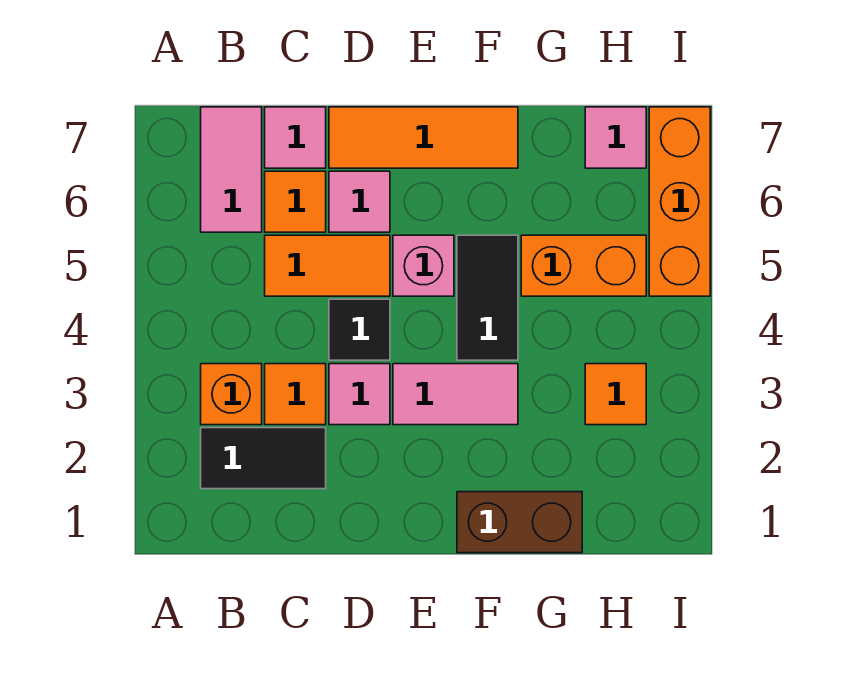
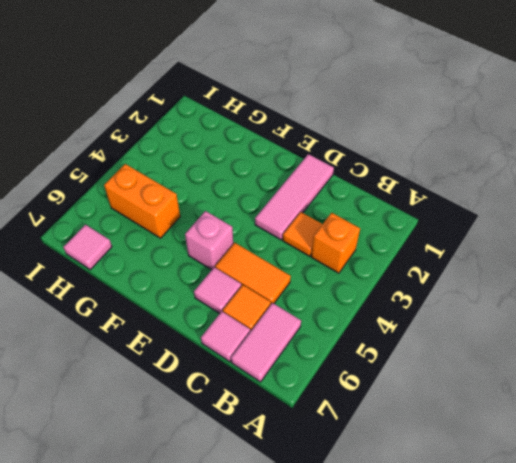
pink tile D1:D3 level 1 -> pink tile D3 level 1
none -> black tile B2:C2 level 1
none -> black tile D4 level 1
none -> orange tile D7:F7 level 1

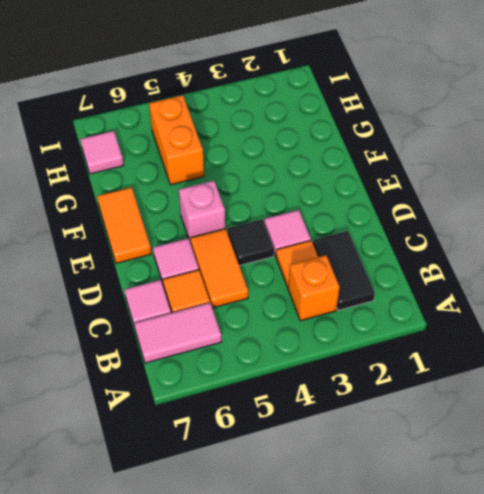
orange tile E7:F7 level 1 -> orange tile D7:F7 level 1
none -> pink tile E3:F3 level 1
none -> brown brick F1:G1 level 1
none -> black tile F4:F5 level 1

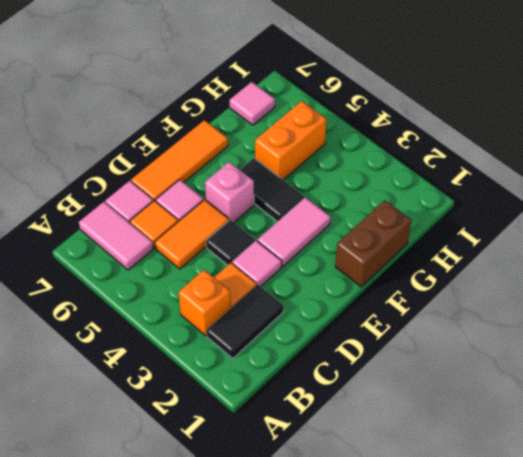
none -> orange tile H3 level 1
none -> orange brick I5:I7 level 1

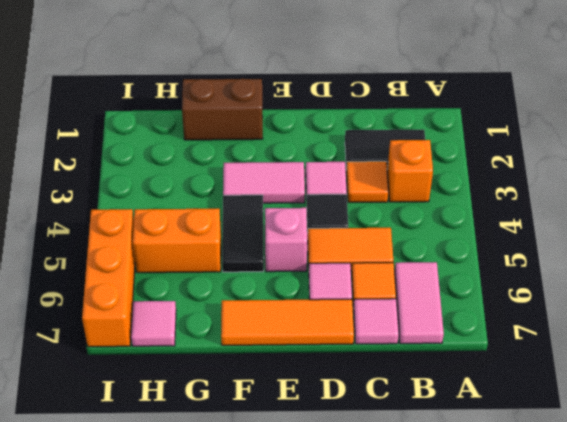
none -> orange tile H3 level 1

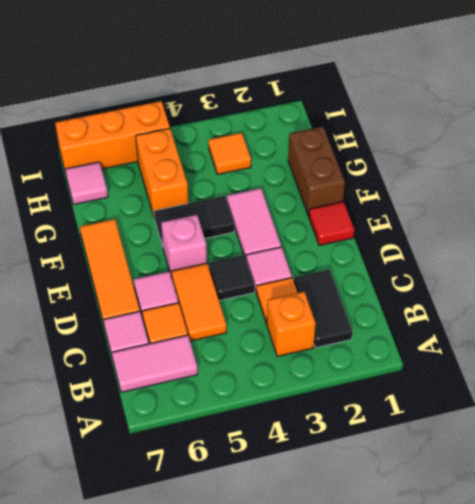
red tile E1 level 1 -> none

